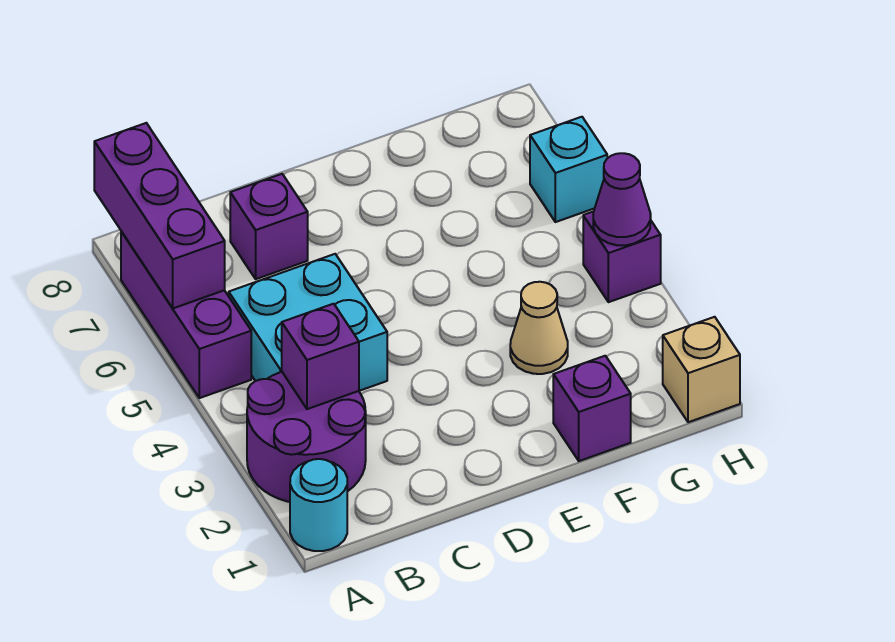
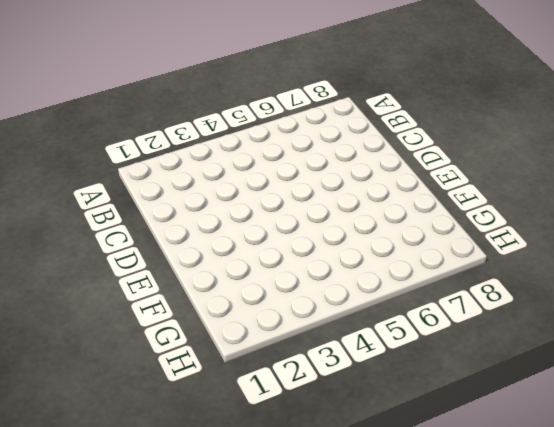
none -> cyan round brick A1 level 1
none -> purple round brick A2:B3 level 1
none -> purple brick A5:A7 level 1

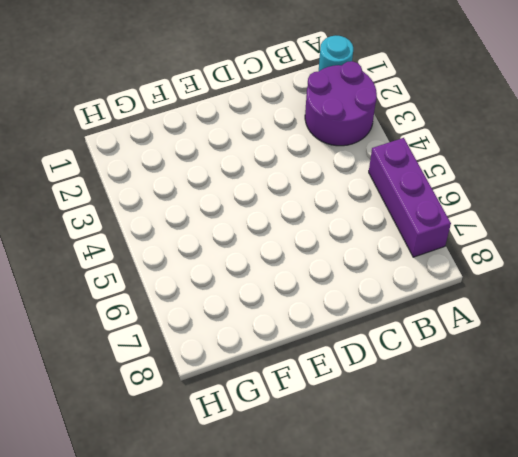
none -> cyan brick B4:C5 level 1
none -> purple brick C7 level 1
none -> purple brick F1 level 1

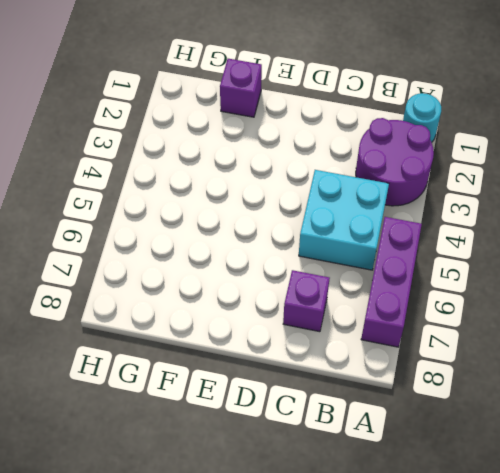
none -> tan cone F3 level 1
none -> tan brick H1 level 1
none -> purple brick H4 level 1

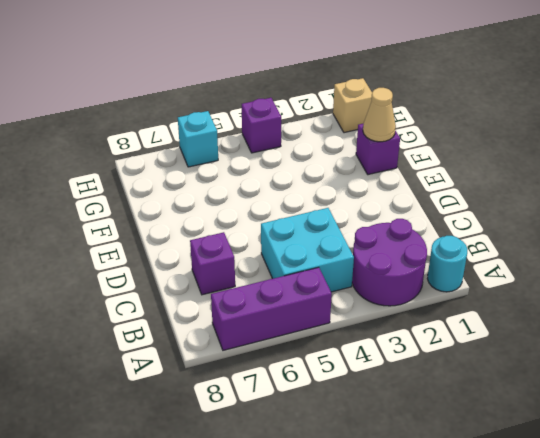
tan cone F1 level 2 -> tan cone F3 level 1
none -> purple brick A6:A8 level 2
none -> purple brick B3 level 2
none -> purple cone H4 level 2

